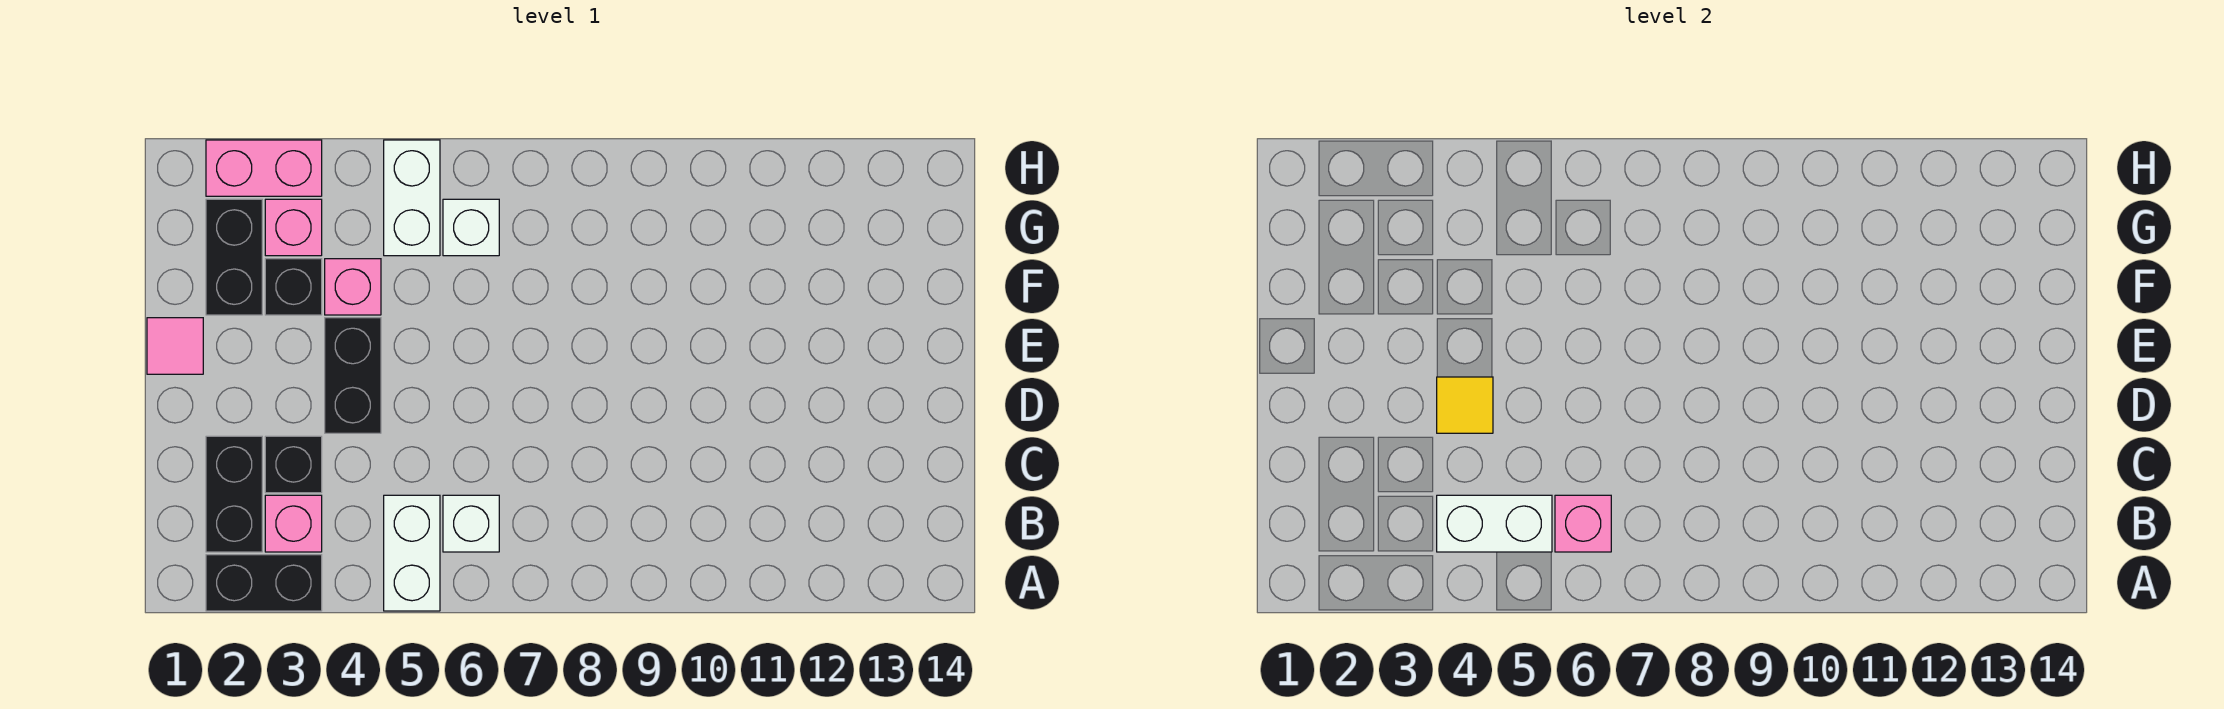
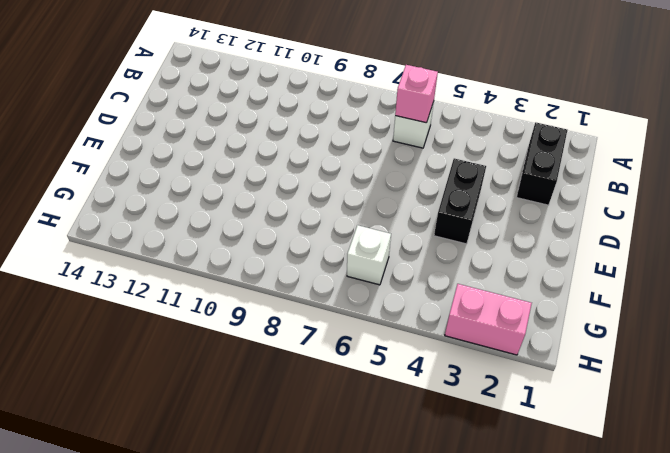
none -> black brick A2:A3 level 1
none -> white brick A5:B5 level 1
none -> pink brick B3 level 1

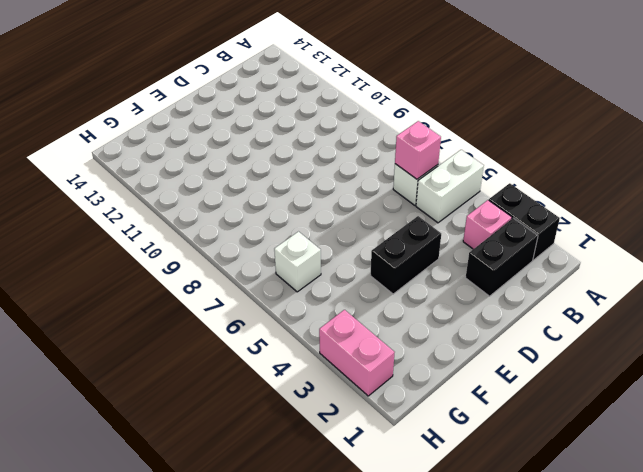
none -> black brick C3 level 1
none -> pink tile E1 level 1
none -> black brick F2:G2 level 1

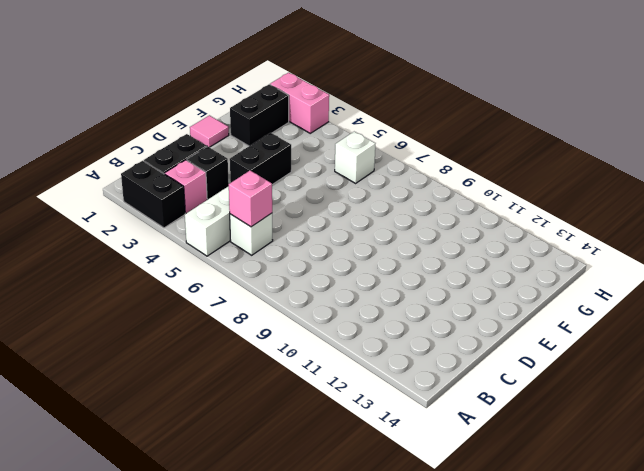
none -> black brick F3 level 1
none -> pink brick F4 level 1
none -> pink brick G3 level 1

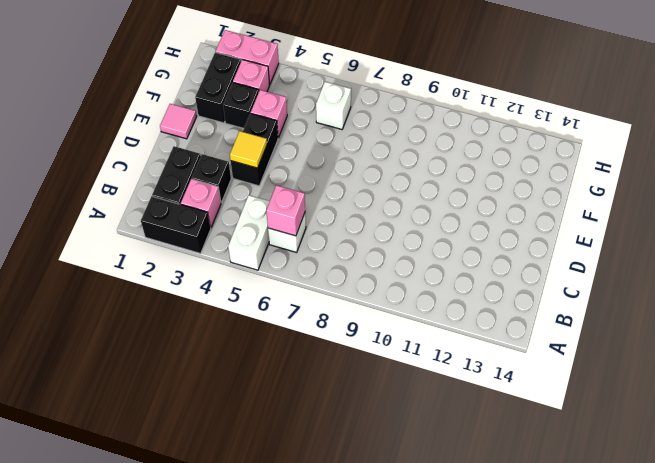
none -> white brick G5:H5 level 1
none -> white brick B4:B5 level 2

